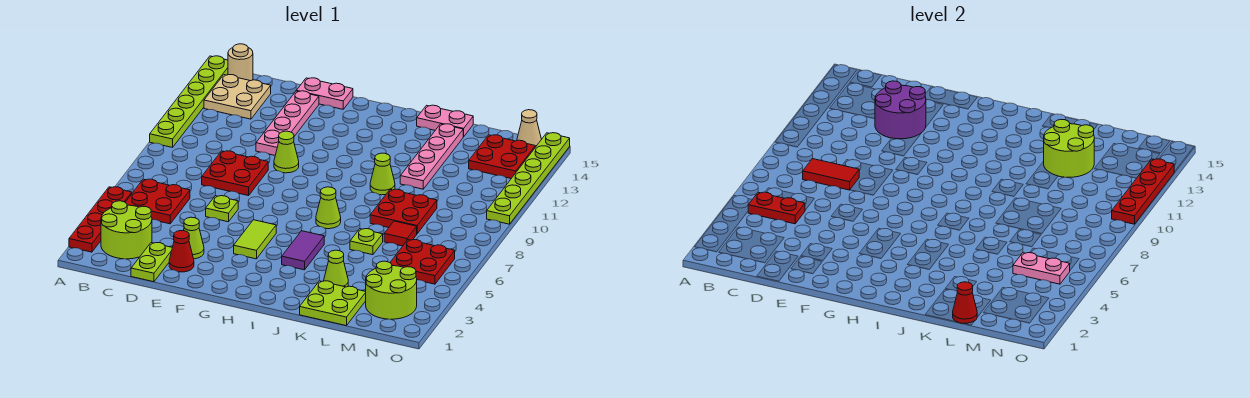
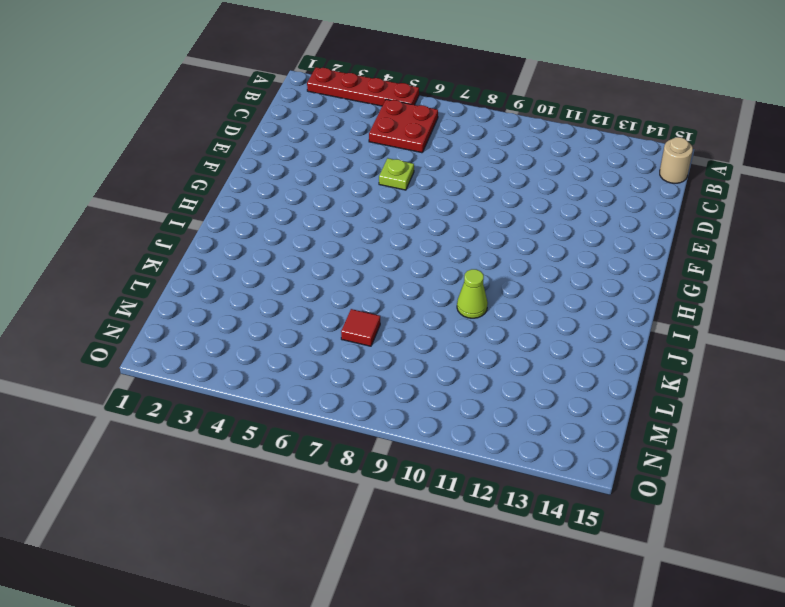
none -> lime plate A10:A15 level 1
none -> lime round brick B2:C3 level 1
none -> tan plate B13:C14 level 1
none -> lime plate D1:D2 level 1

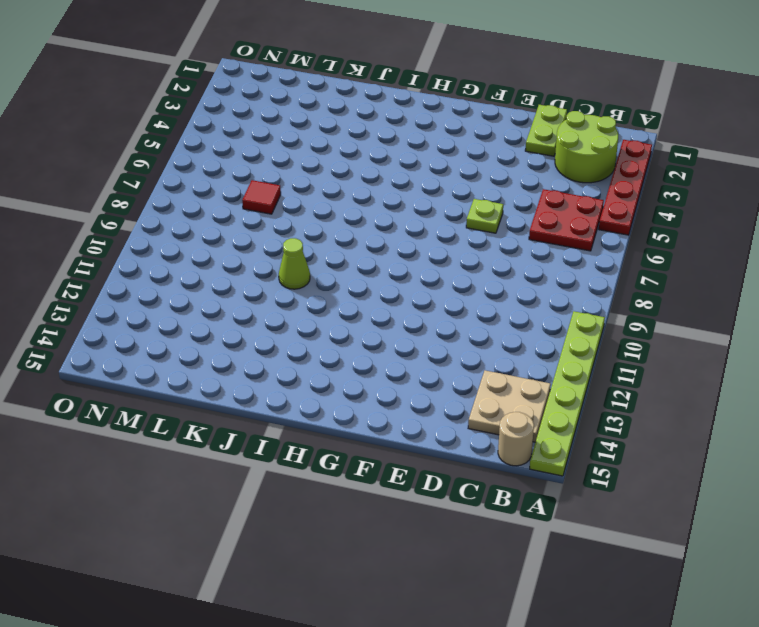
none -> red plate D8:E9 level 1
none -> red cone E2 level 1
none -> lime cone E3 level 1
none -> pink plate E11:E14 level 1

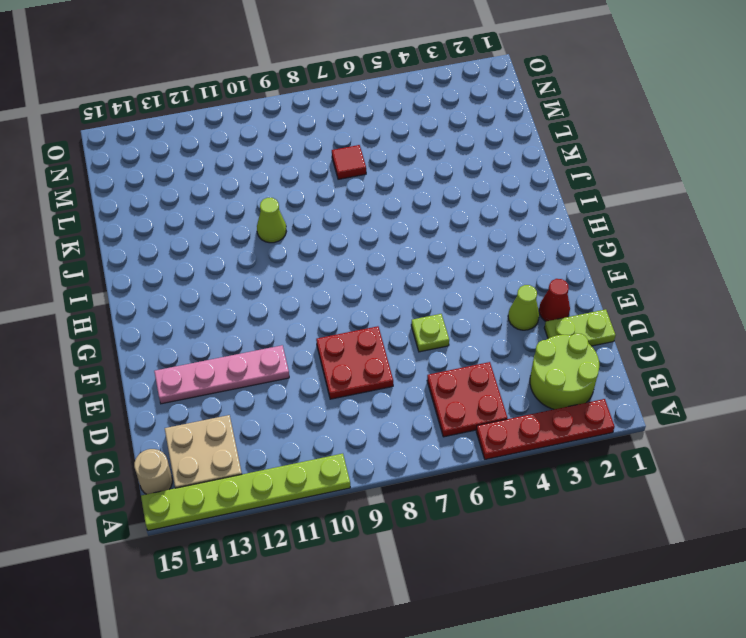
none -> pink plate E15:F15 level 1
none -> lime cone F10 level 1
none -> lime tile G4:G5 level 1
none -> purple tile I4:I5 level 1

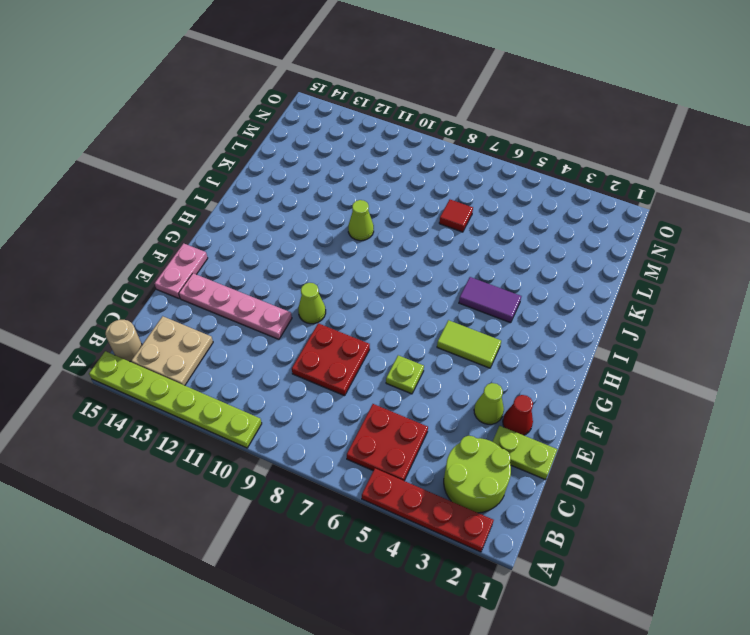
none -> lime cone I7 level 1
none -> pink plate J15:K15 level 1
none -> lime plate K1:L2 level 1
none -> lime cone K3 level 1

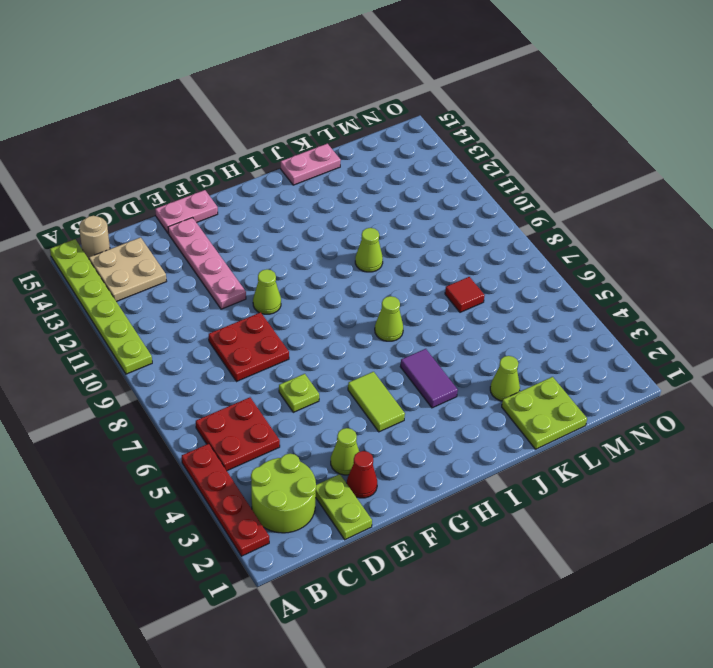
none -> lime plate K6 level 1
none -> red plate K8:L9 level 1
none -> pink plate K11:K14 level 1
none -> lime round brick M2:N3 level 1

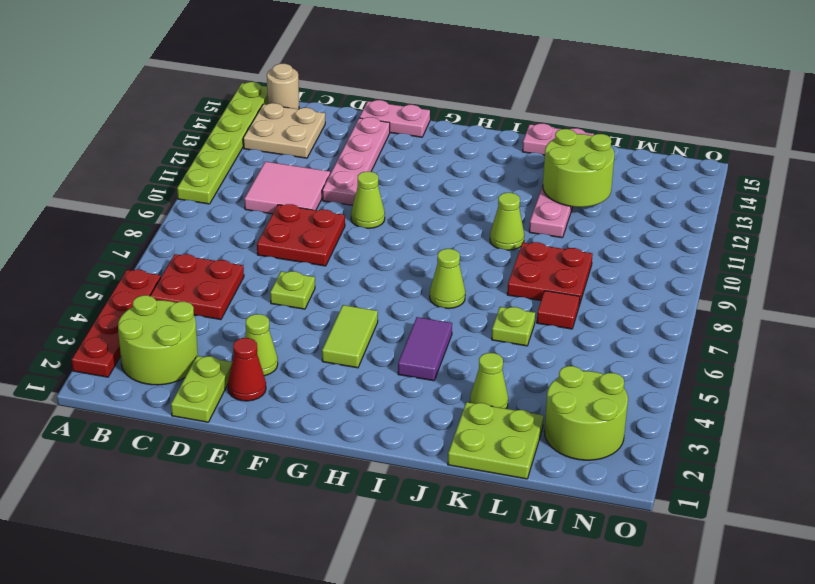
pink tile C10:D11 level 1 -> none
none -> red plate M5:N6 level 1
none -> red plate M13:N14 level 1
none -> tan cone N15 level 1
none -> lime plate O10:O15 level 1

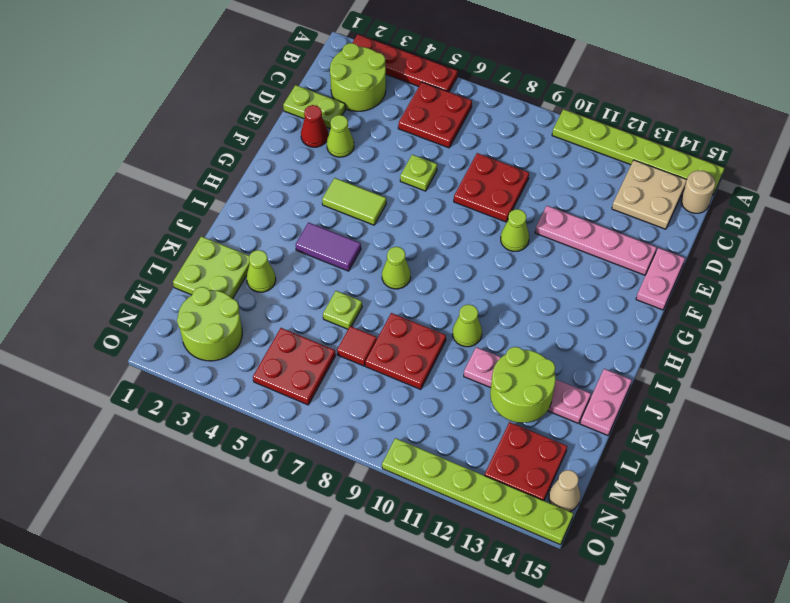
none -> red plate B5:C5 level 2
none -> red tile C8:D8 level 2
none -> purple round brick D12:E13 level 2
none -> red cone L1 level 2

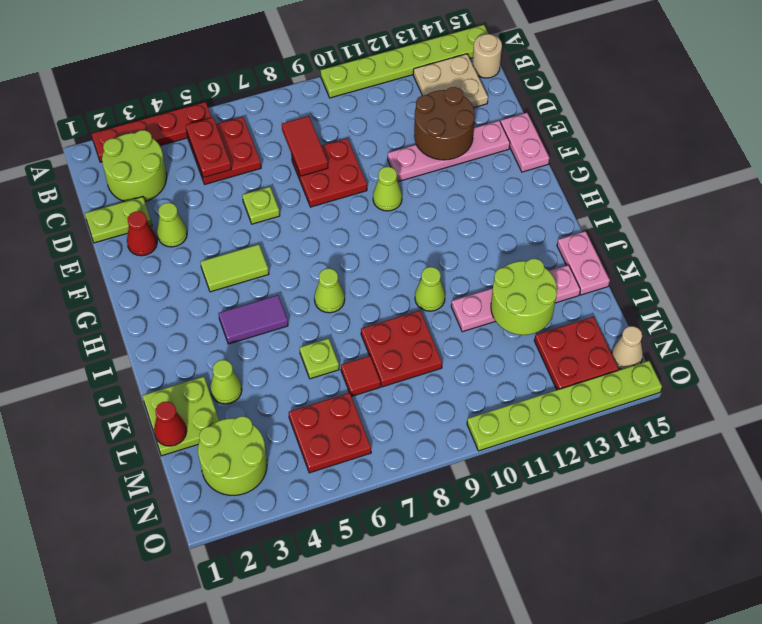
brown round brick D12:E13 level 2 -> purple round brick D12:E13 level 2
none -> pink plate M5:N5 level 2
none -> red plate O10:O13 level 2

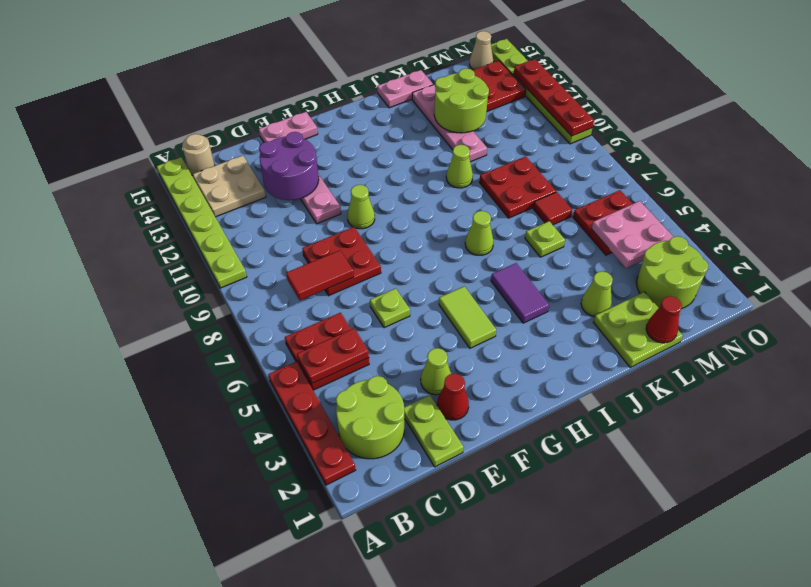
pink plate M4:N5 level 2 -> pink plate M5:N5 level 2

